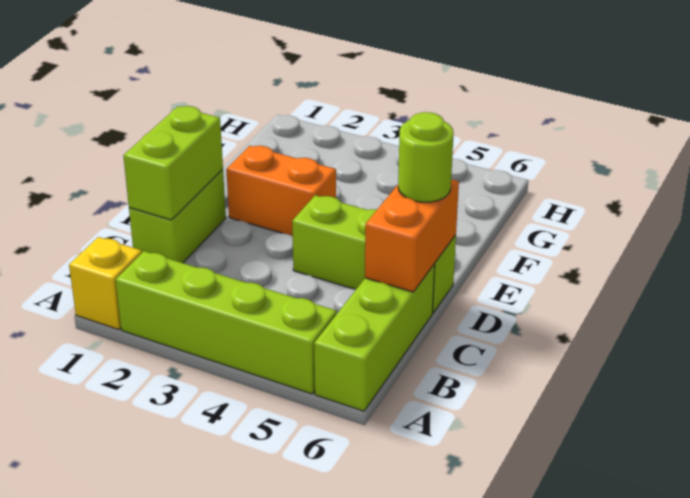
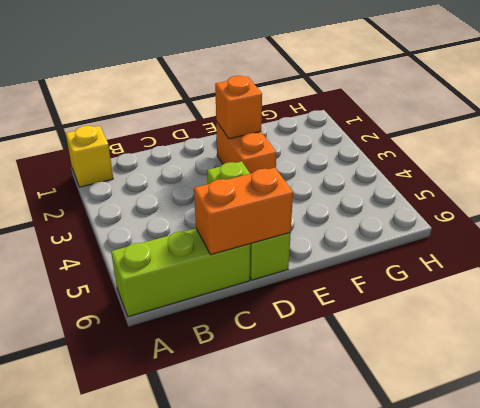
orange brick E2 level 2 -> none
none -> lime brick A2:A5 level 1
none -> lime brick C1:D1 level 1

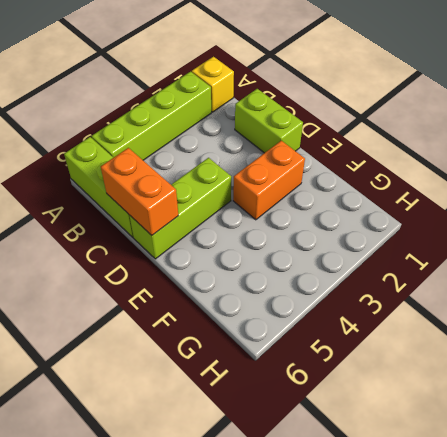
none -> lime brick C1:D1 level 2
none -> lime round brick D6 level 3

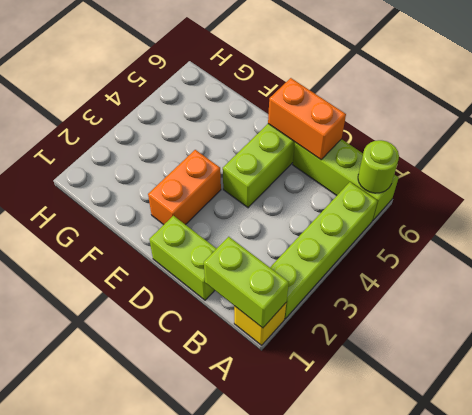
lime brick A1:B1 level 2 -> lime brick C1:D1 level 2
lime round brick A6 level 2 -> lime round brick D6 level 3

